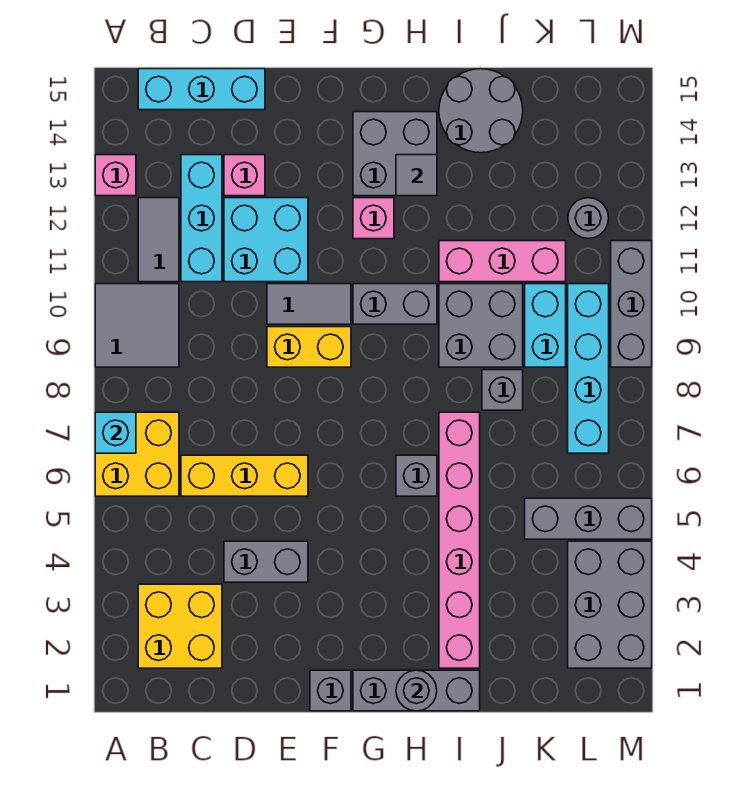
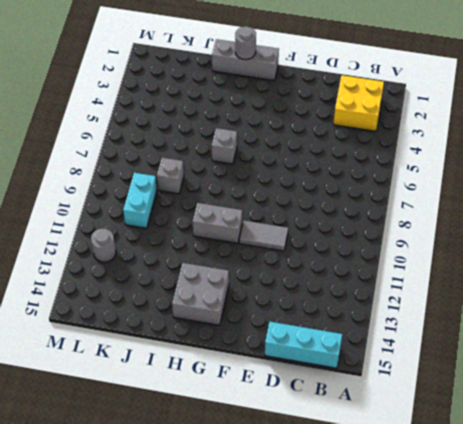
none -> yellow brick A6:B7 level 1
none -> grey tile A9:B10 level 1
none -> pink brick A13 level 1
none -> grey tile B11:B12 level 1

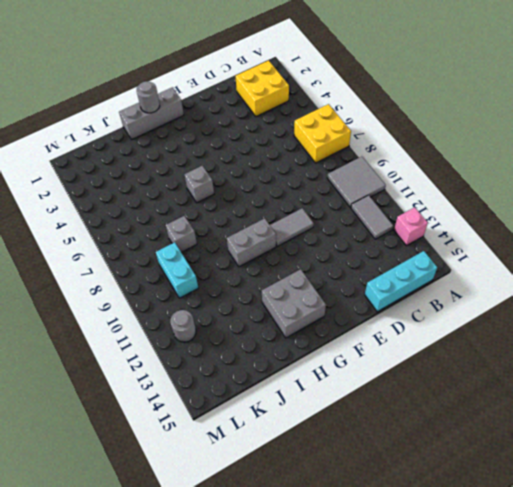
none -> yellow brick C6:E6 level 1
none -> cyan brick C11:C13 level 1
none -> grey brick D4:E4 level 1
none -> cyan brick D11:E12 level 1

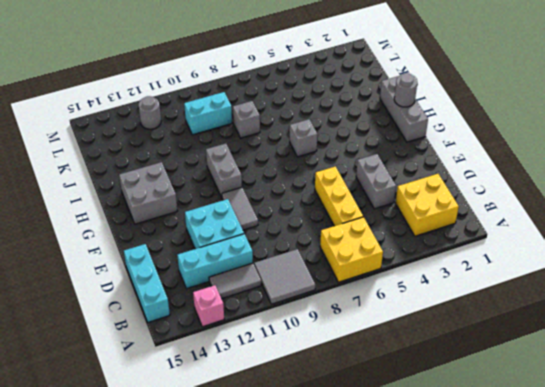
none -> pink brick D13 level 1
none -> yellow brick E9:F9 level 1
none -> grey brick F1 level 1
none -> pink brick G12 level 1

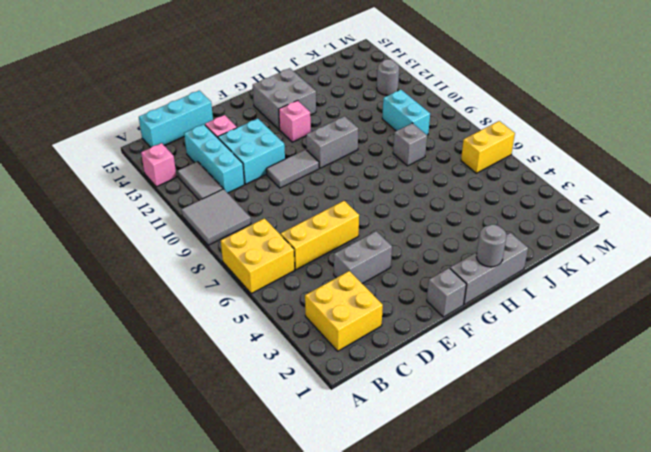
yellow brick L6:M6 level 1 -> yellow brick E9:F9 level 1
none -> grey brick H6 level 1
none -> pink brick I2:I7 level 1
none -> grey brick I9:J10 level 1
none -> pink brick I11:K11 level 1

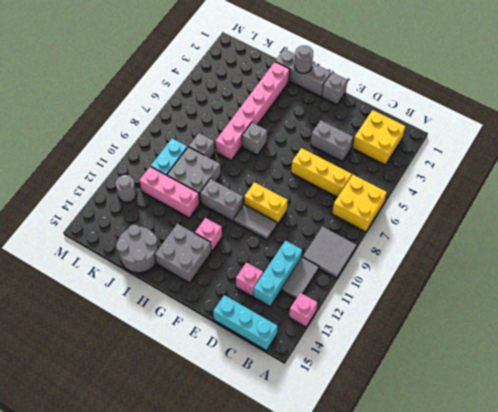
none -> cyan brick D11:E12 level 1
none -> grey brick K5:M5 level 1
none -> grey brick L2:M4 level 1
none -> cyan brick L7:L10 level 1

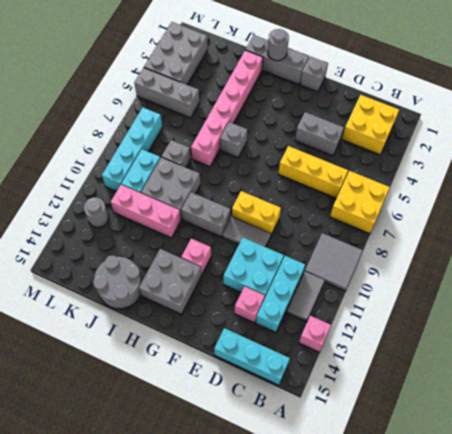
none -> grey brick M9:M11 level 1
none -> cyan brick A7 level 2
none -> grey tile H13 level 2

